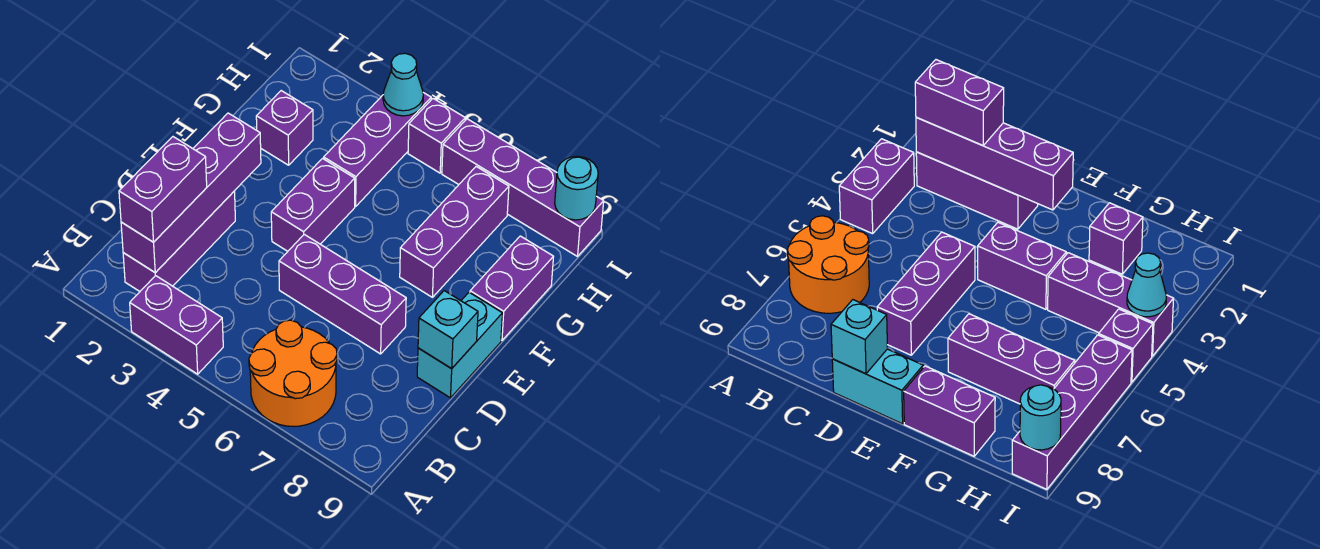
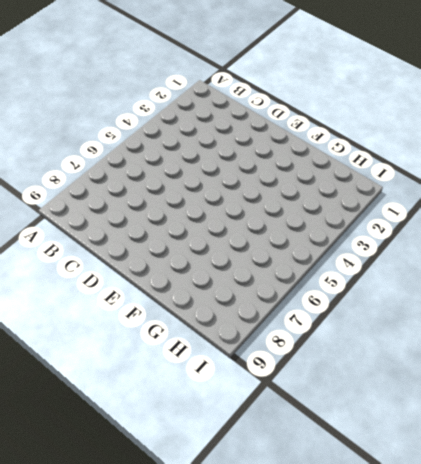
none -> purple brick A3:A4 level 1
none -> orange round brick A6:B7 level 1
none -> purple brick B2:D2 level 1

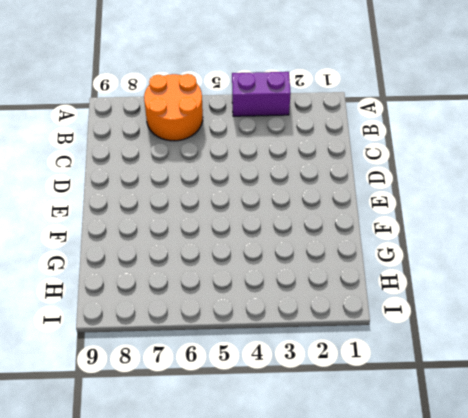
none -> purple brick B2:D2 level 1
none -> purple brick D5:D7 level 1
none -> cyan brick D9:E9 level 1

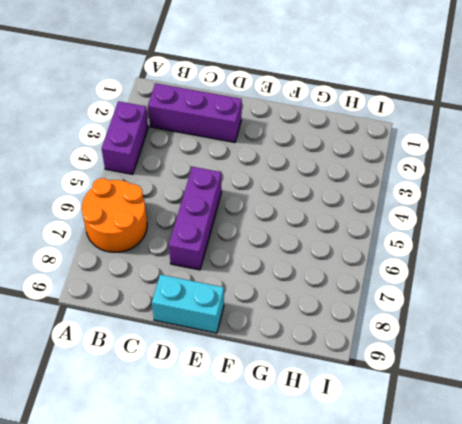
none -> purple brick E4:F4 level 1
none -> purple brick F7:H7 level 1
none -> purple brick F9:G9 level 1

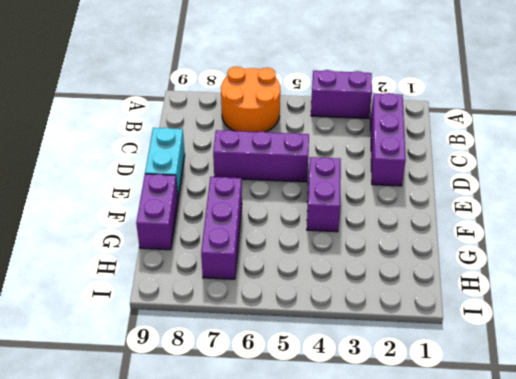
none -> purple brick G2 level 1
none -> purple brick G4:I4 level 1
none -> purple brick I5 level 1

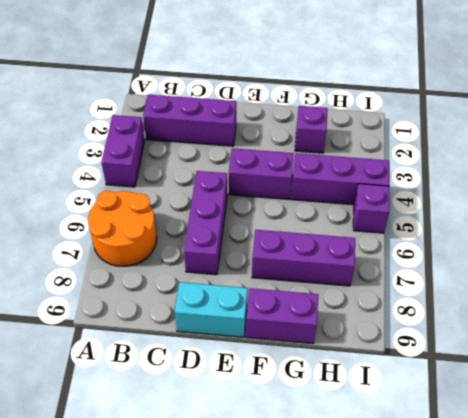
none -> purple brick I6:I9 level 1
none -> purple brick B2:E2 level 2
none -> cyan brick D9 level 2

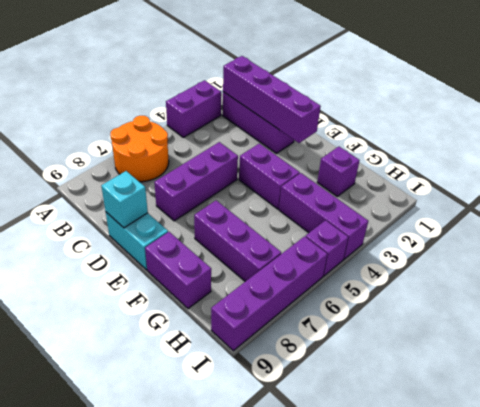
none -> cyan cone I4 level 2
none -> cyan round brick I9 level 2
none -> purple brick B2:C2 level 3

